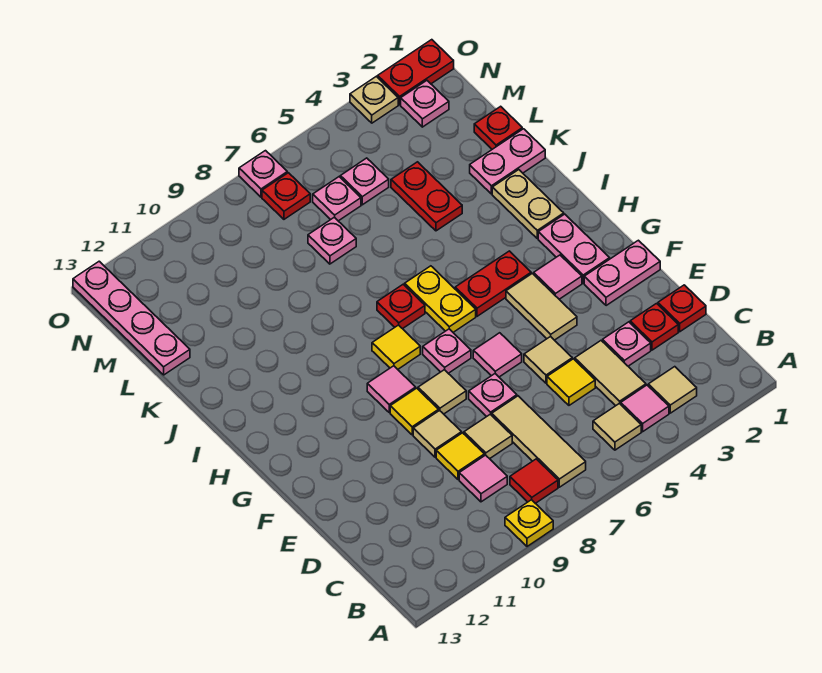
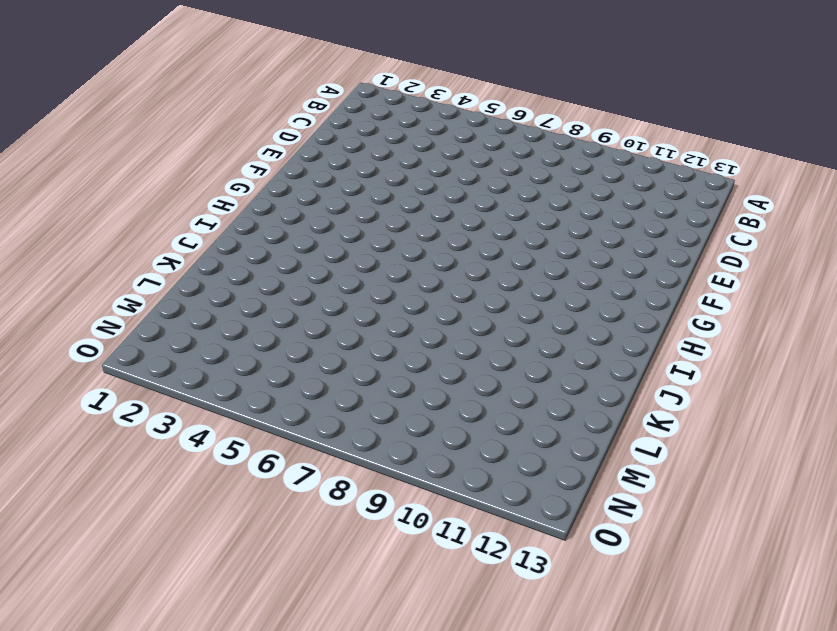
none -> yellow plate A9 level 1
none -> tan tile B3 level 1
none -> pink tile B4 level 1
none -> tan tile B5 level 1

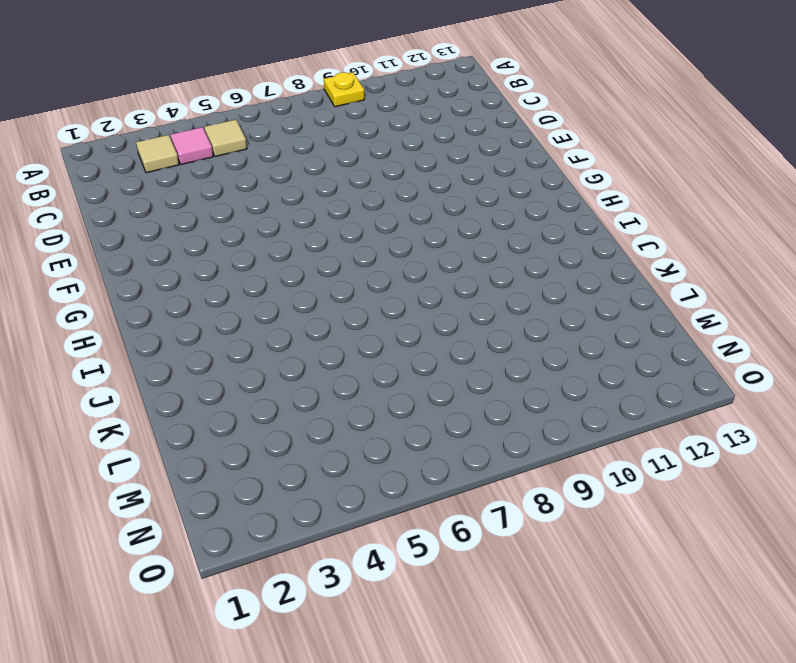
none -> tan tile B7:D7 level 1
none -> red tile B8 level 1
none -> tan tile C4:D4 level 1
none -> pink tile C9 level 1

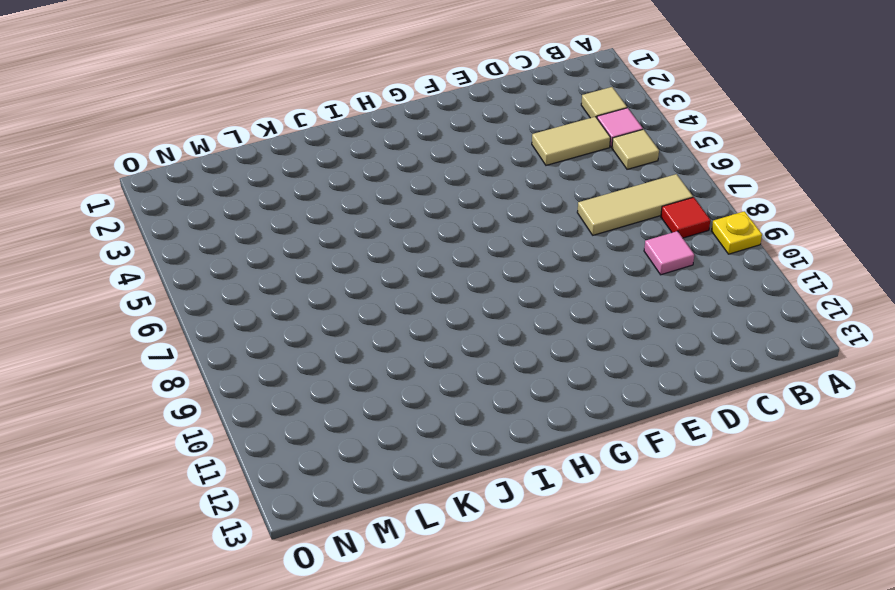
none -> red plate D1 level 1
none -> red plate D2 level 1
none -> pink plate D3 level 1
none -> yellow tile D5 level 1

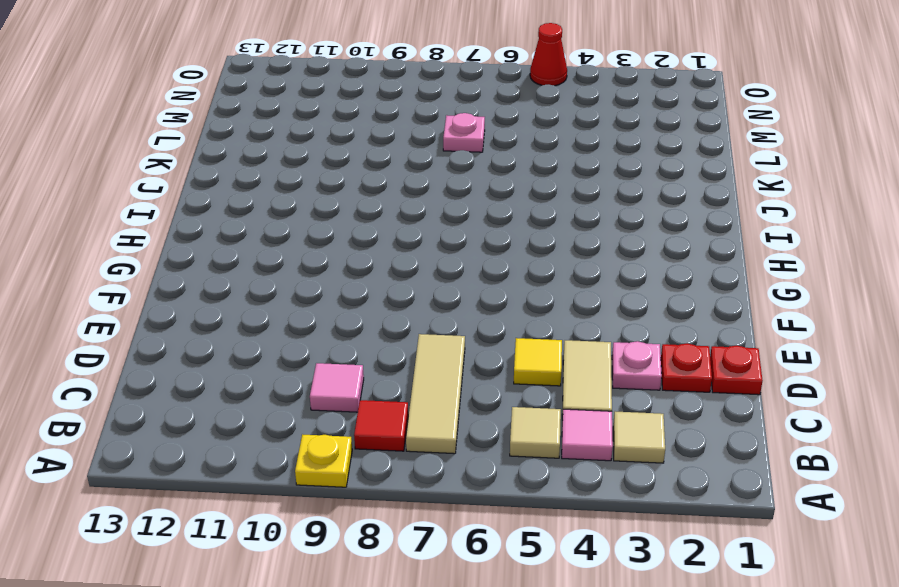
red cone O5 level 1 -> none
none -> tan tile D8 level 1
none -> yellow tile D9 level 1
none -> tan tile E5 level 1
none -> pink plate E7 level 1

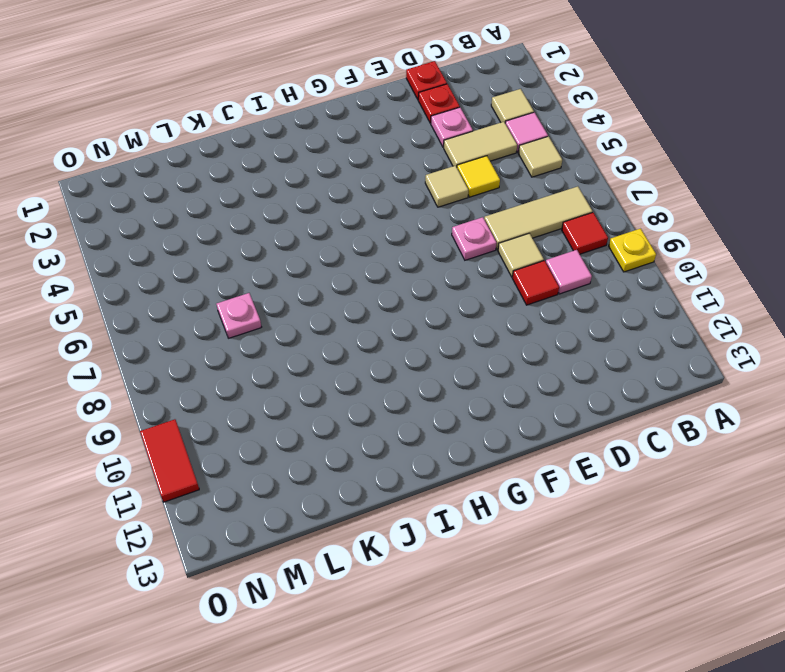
red tile D9 level 1 -> yellow tile D9 level 1
red tile O10:O11 level 1 -> none
none -> tan tile E9 level 1
none -> pink plate F1:F2 level 1
none -> tan tile F4:G4 level 1
none -> pink tile F6 level 1

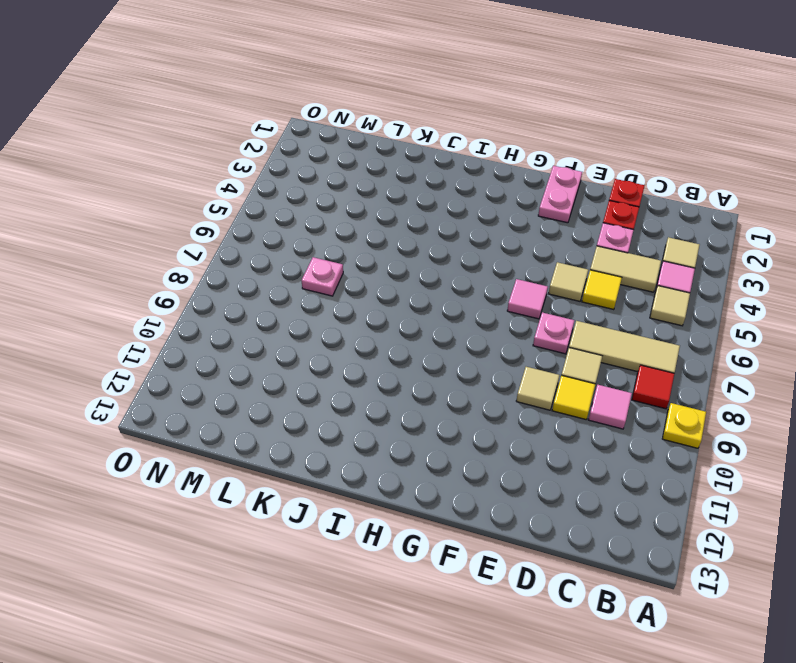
none -> tan tile F4:G4 level 1
none -> tan tile F8 level 1
none -> yellow tile F9 level 1
none -> pink plate G2:H2 level 1

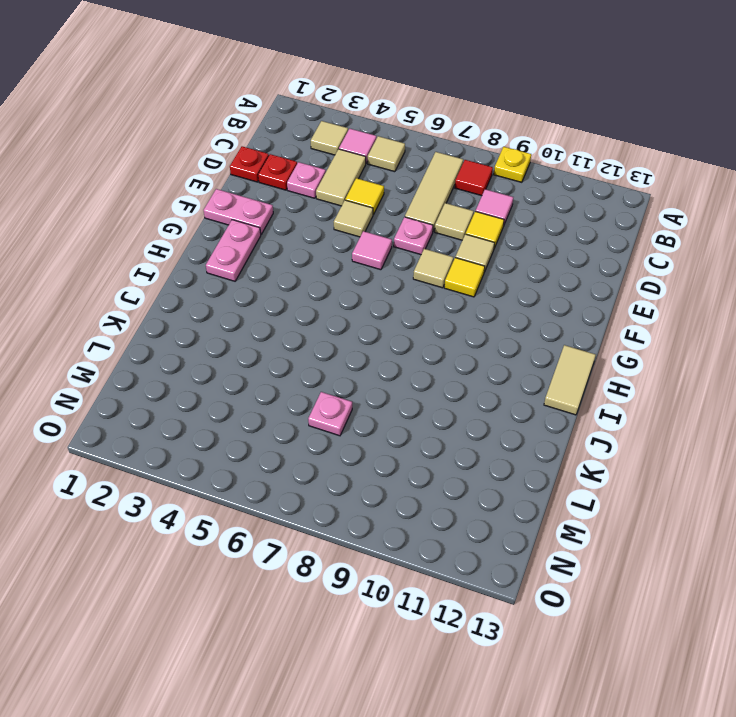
tan tile H13:I13 level 1 -> tan tile F4:G4 level 1
none -> pink tile G3 level 1
none -> pink plate G7 level 1
none -> pink tile G9 level 1
none -> red plate H4:H5 level 1

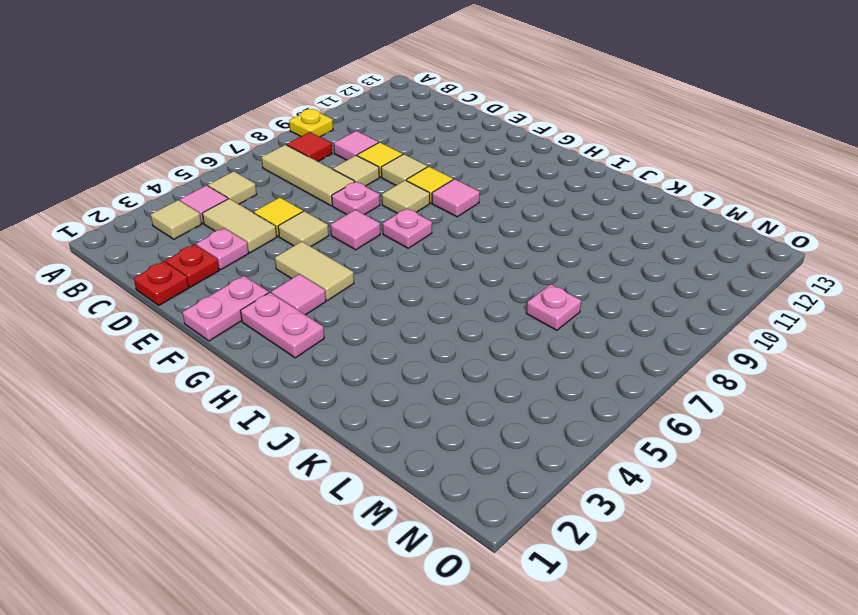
none -> red plate H4:H5 level 1
none -> yellow plate H6:I6 level 1
none -> yellow tile H8 level 1
none -> tan plate I2:J2 level 1

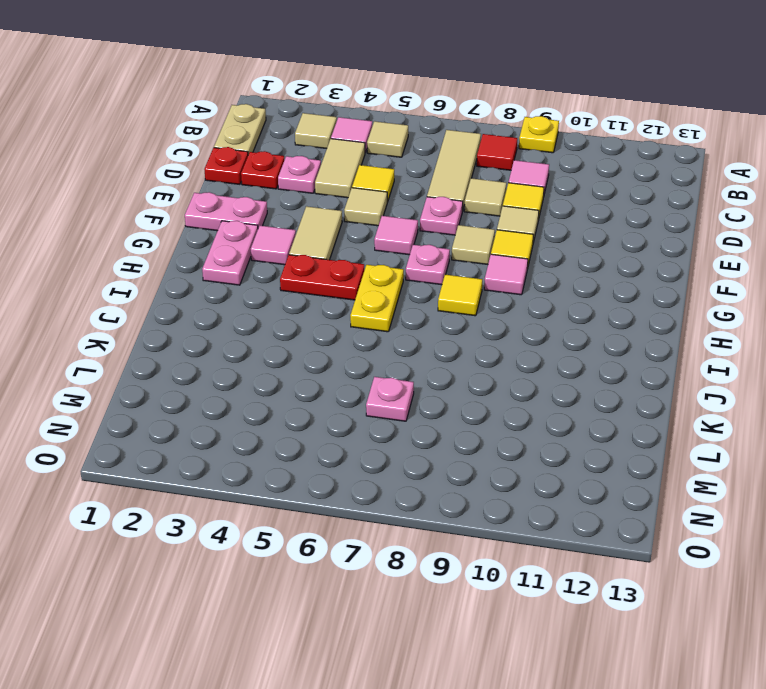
tan plate B1:C1 level 1 -> tan plate I2:J2 level 1
none -> red plate I7 level 1
none -> pink plate K1:K2 level 1
none -> red plate K4:L4 level 1
none -> red plate L1 level 1

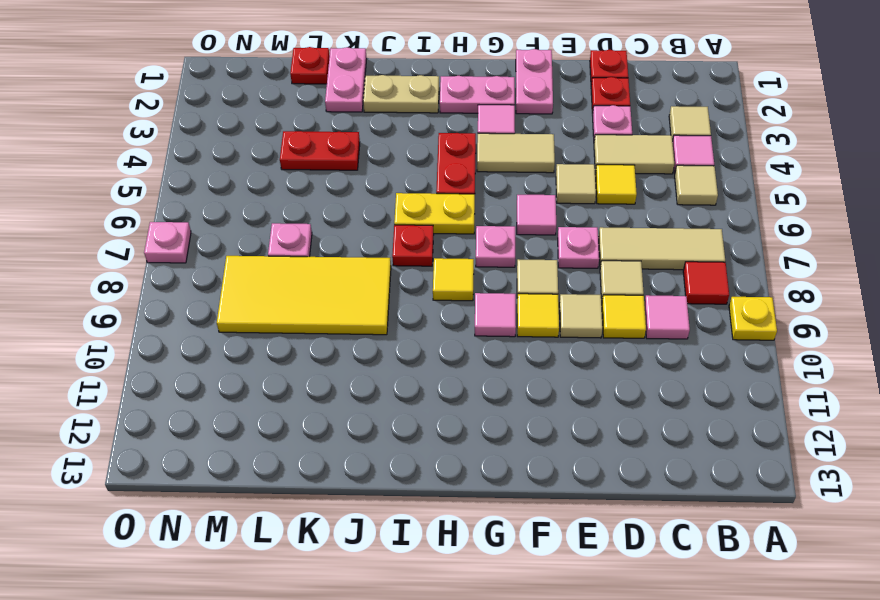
yellow tile J8:M9 level 1 -> none
none -> pink plate L13:O13 level 1
none -> pink plate M5 level 1
none -> pink plate M6 level 1
none -> pink plate N2 level 1

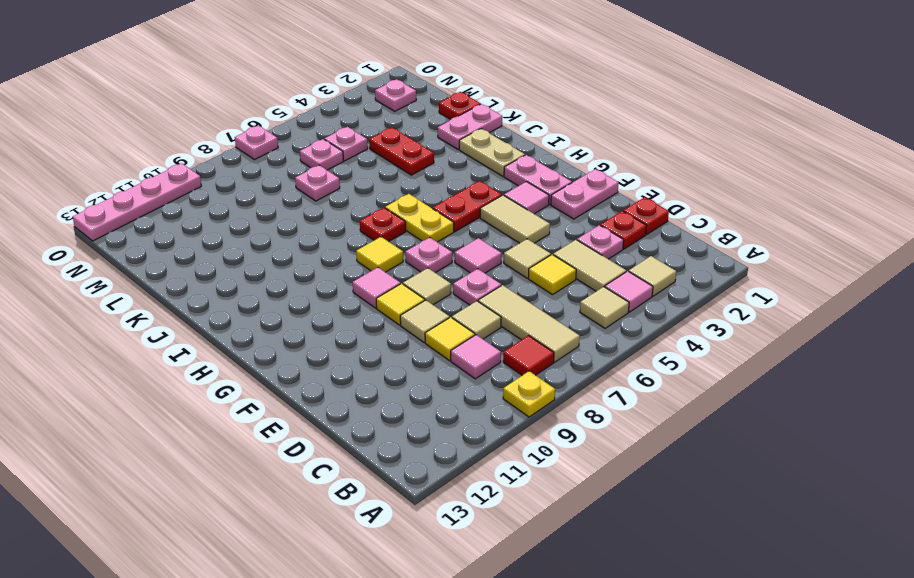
pink plate O10:O13 level 1 -> pink plate L13:O13 level 1
none -> red plate N7 level 1
none -> red plate O1:O2 level 1
none -> tan plate O3 level 1

